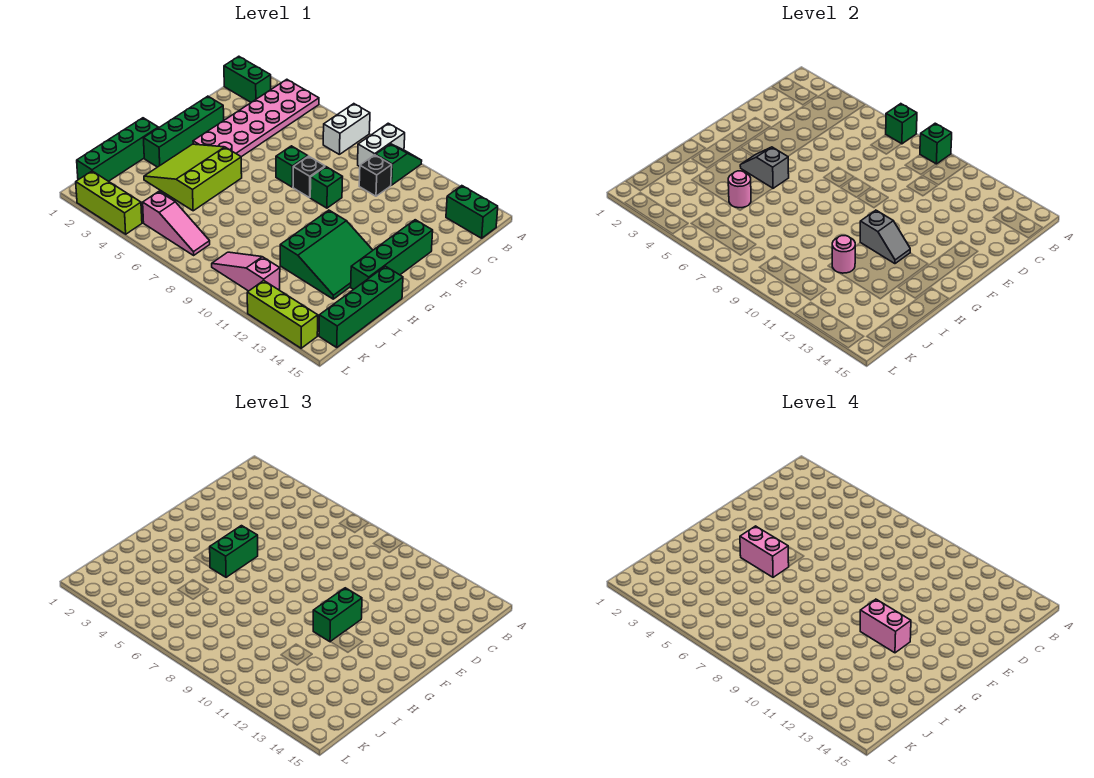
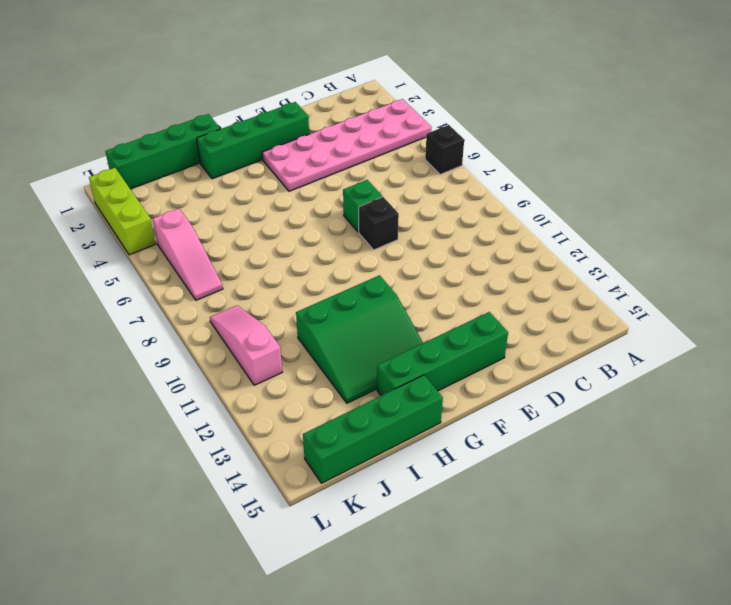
black brick A6 level 1 -> black brick C10 level 1
none -> white brick A7:B7 level 1
none -> white brick A9:B9 level 1
none -> green slope A10:B10 level 1 top B
none -> green brick B1:B2 level 1

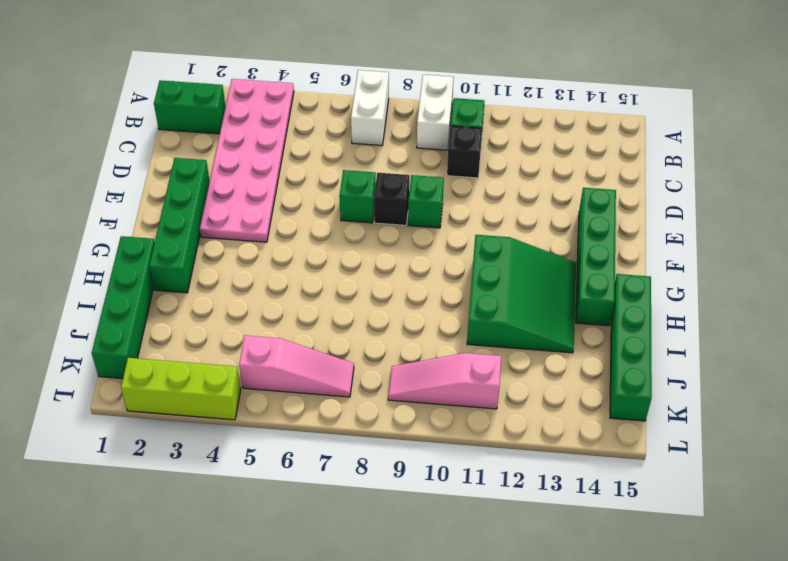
none -> green brick B14:B15 level 1
none -> lime slope G3:I5 level 1 top 5
none -> lime brick L12:L14 level 1
none -> green brick A7 level 2

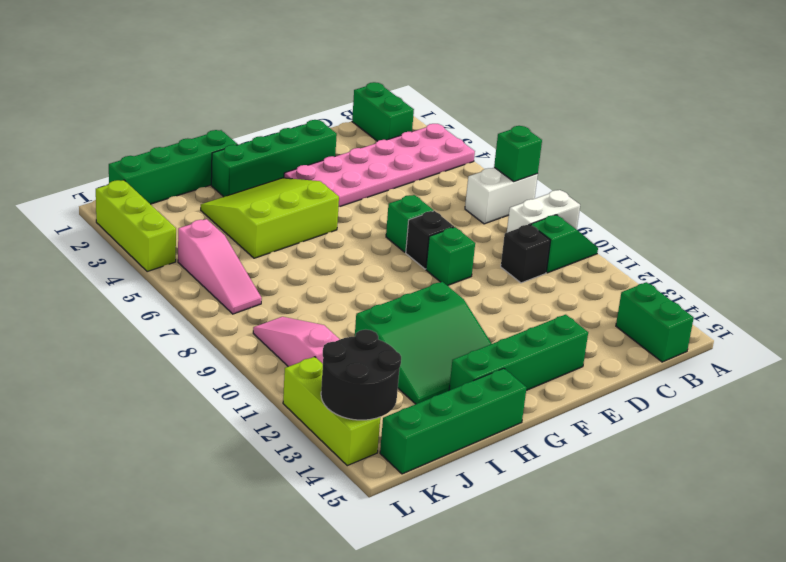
black round brick K13:L14 level 2 -> none
none -> green brick A9 level 2
none -> grey slope G4:G5 level 2 top 5
none -> grey slope G11:G12 level 2 top 11
none -> pink round brick I5 level 2

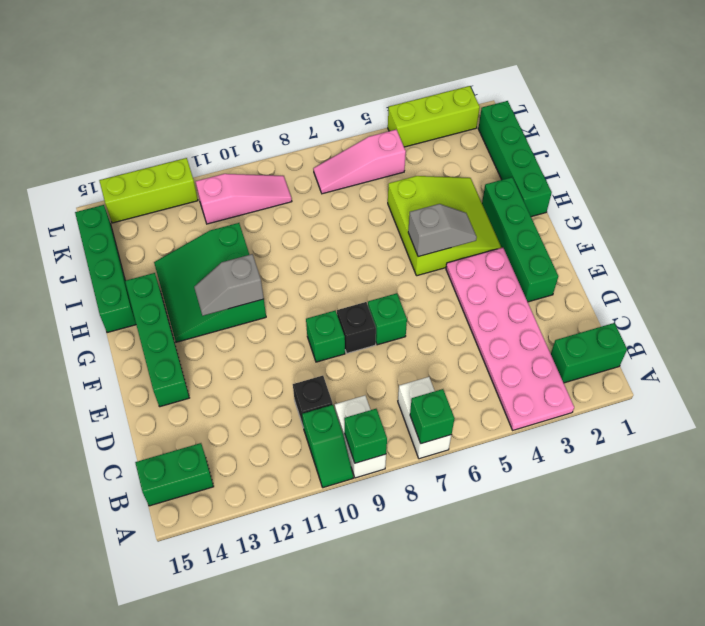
none -> pink round brick I5 level 2
none -> pink round brick I11 level 2
none -> green brick F5:G5 level 3
none -> green brick F11:G11 level 3

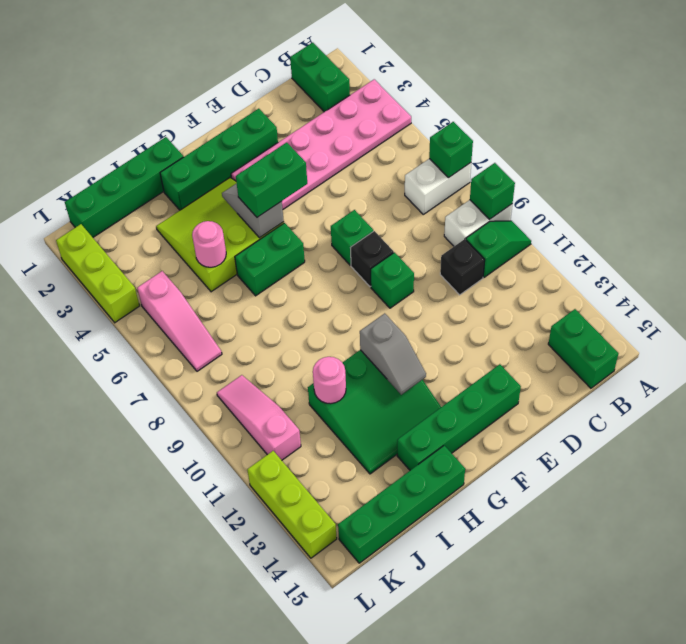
green brick G6:H6 level 1 -> green brick F11:G11 level 3
none -> pink brick G4:G5 level 4
none -> pink brick G11:G12 level 4

